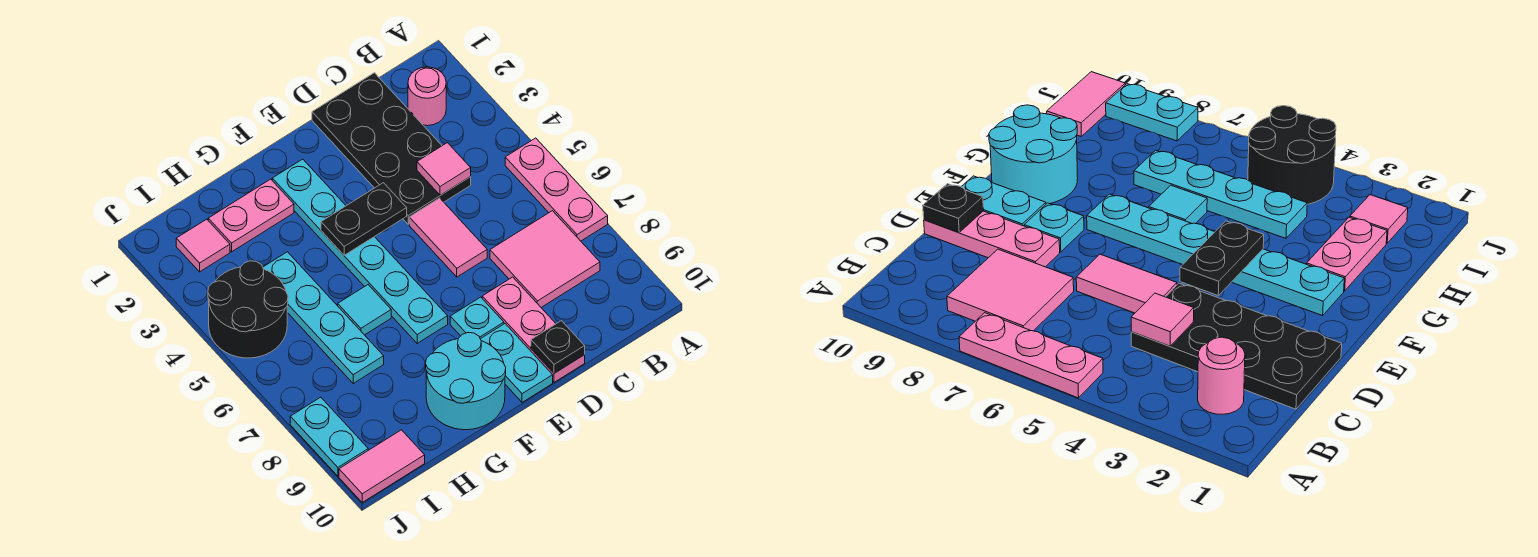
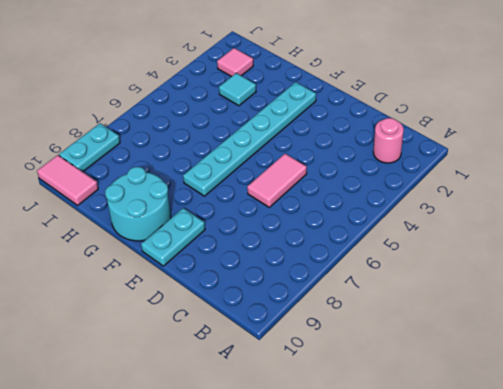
cyan tile H3 level 1 -> cyan tile G6 level 1
none -> pink plate A5:A7 level 1
none -> pink tile B7:C8 level 1
none -> black plate C1:D4 level 1

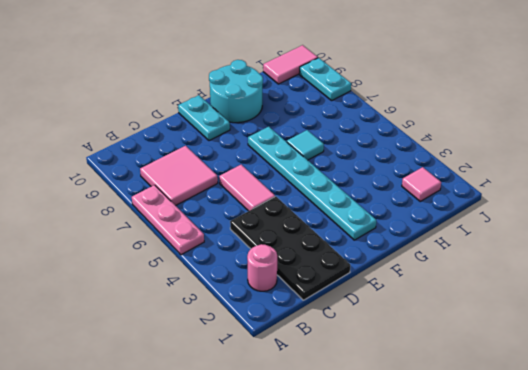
none -> pink plate D8:D10 level 1
none -> cyan plate E8 level 1
none -> pink plate G2:H2 level 1

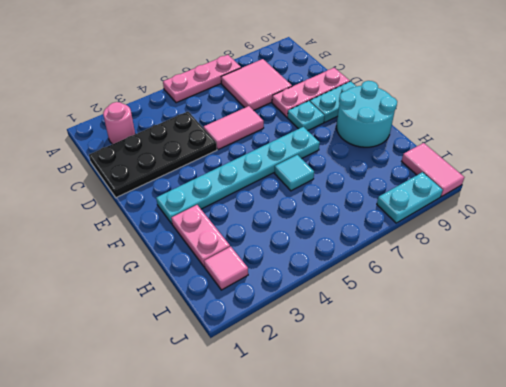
none -> cyan plate H4:H7 level 1
none -> black round brick I4:J5 level 1
none -> pink tile C4 level 2

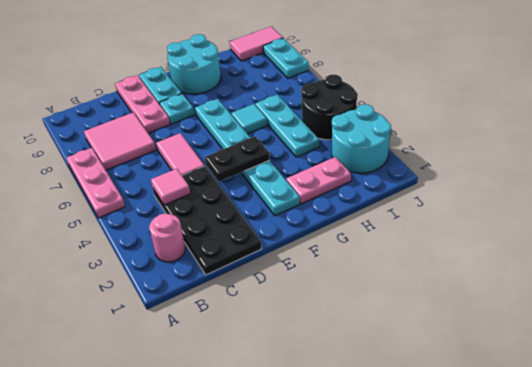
cyan plate H4:H6 level 1 -> cyan plate H4:H7 level 1
cyan round brick I2:J3 level 1 -> pink tile I2 level 1
none -> black plate D10 level 2

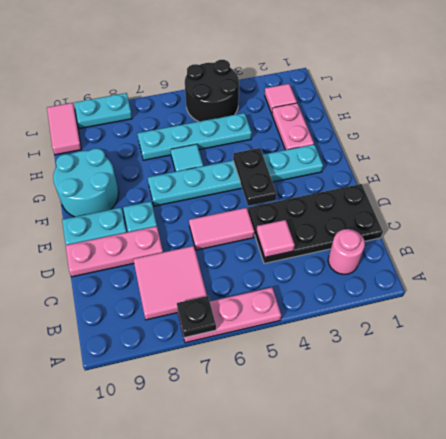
black plate A7 level 2 -> black plate D10 level 2

